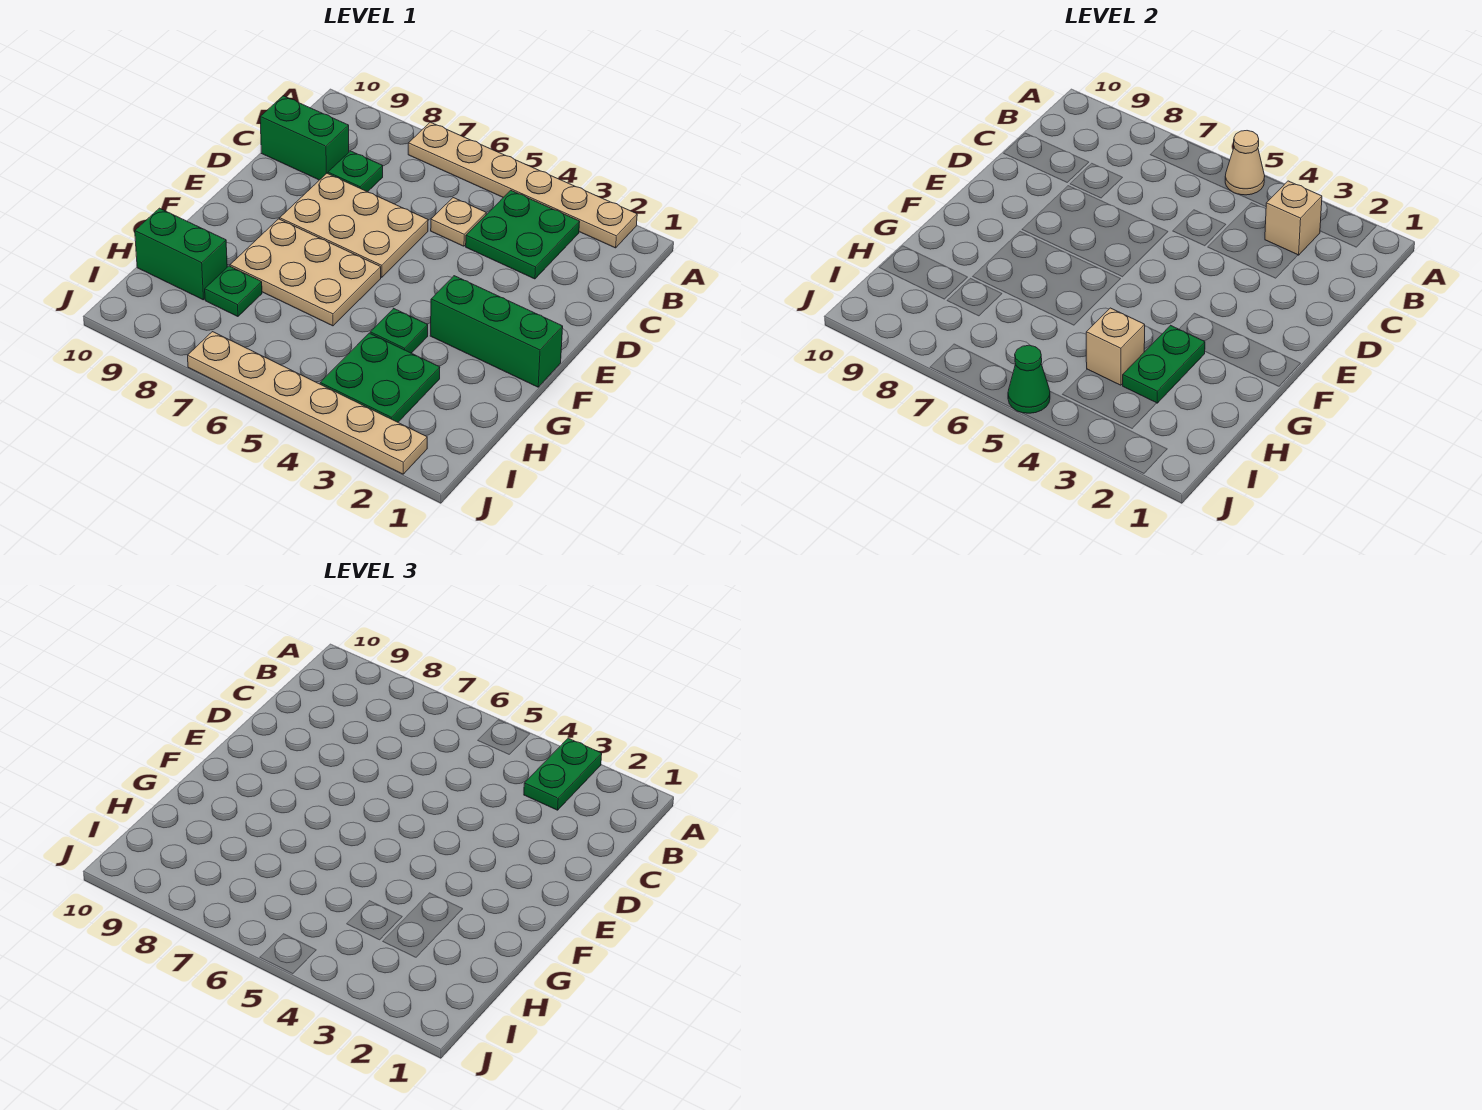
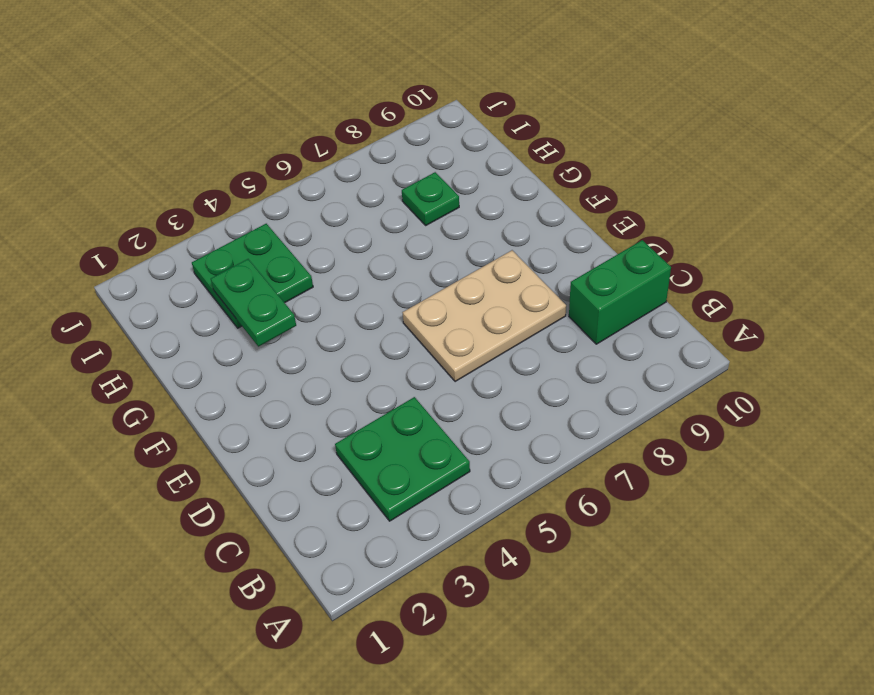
none -> tan plate A2:A7 level 1
none -> tan plate C5 level 1
none -> green plate C8 level 1

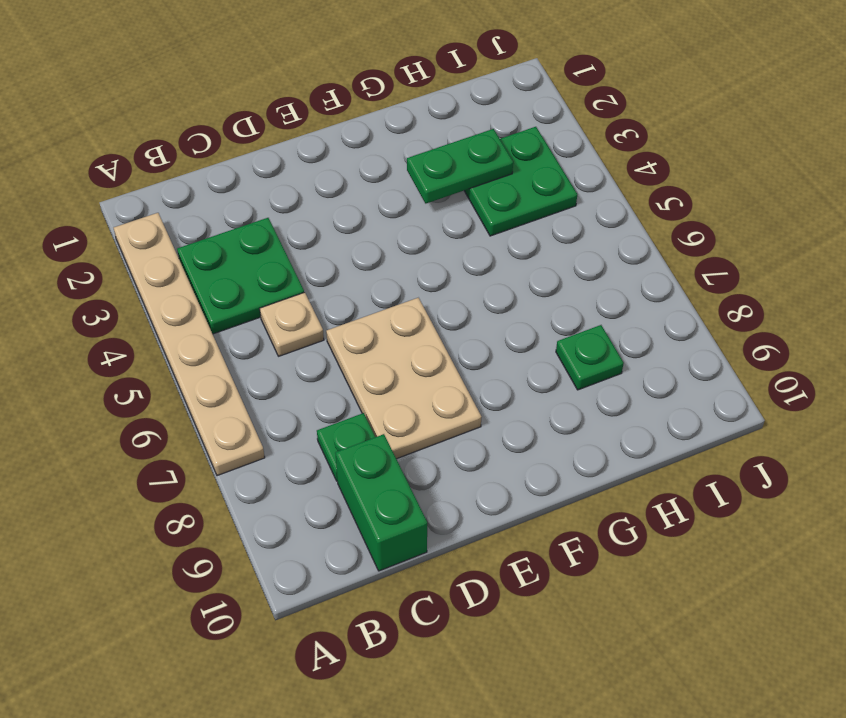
none -> green brick F1:F3 level 1
none -> tan plate F6:G8 level 1
none -> green plate G4 level 1

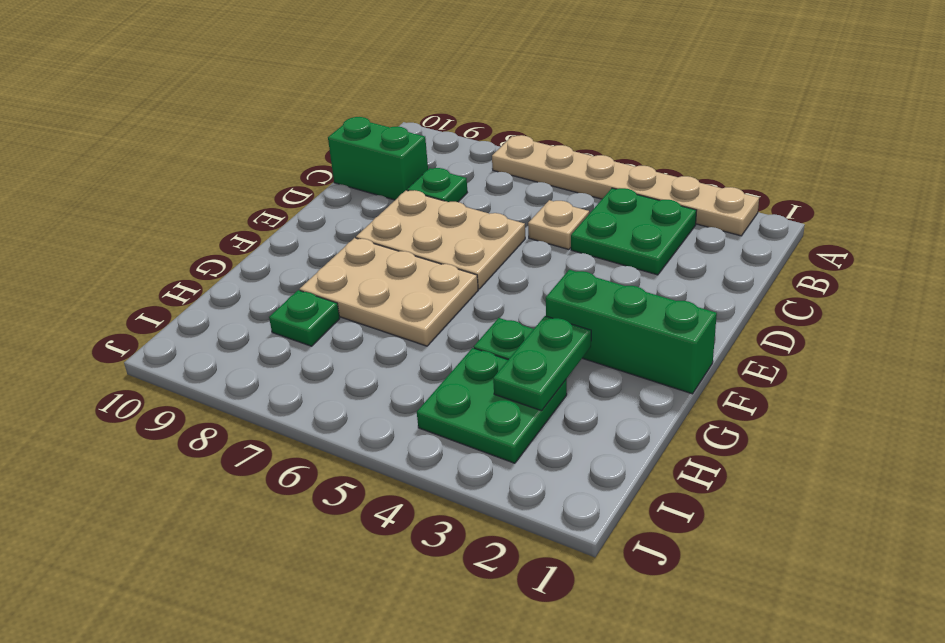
none -> green brick H9:H10 level 1
none -> tan plate J2:J7 level 1
none -> tan cone A5 level 2

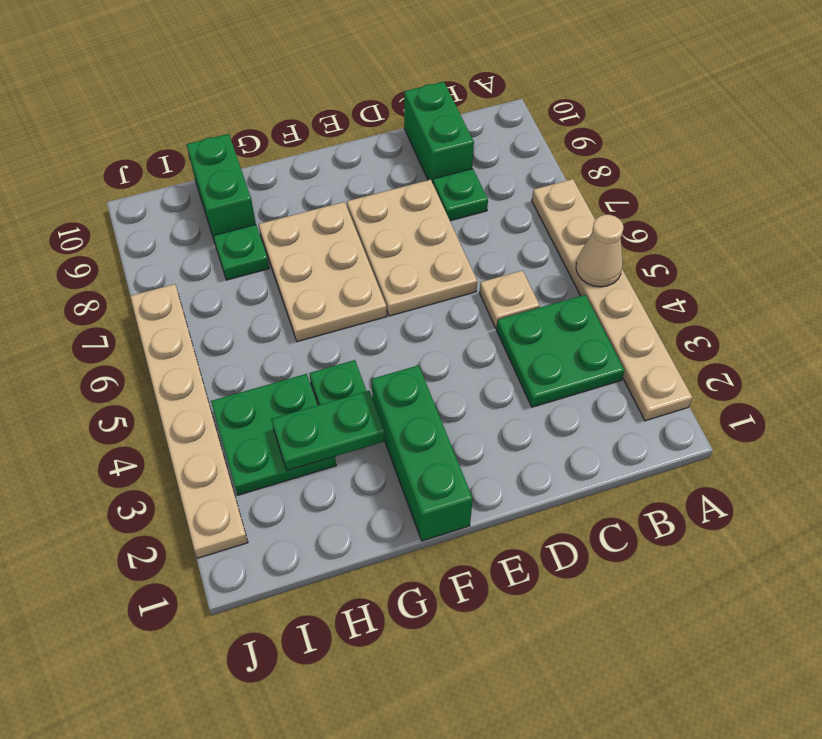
none -> tan brick B3 level 2
none -> tan brick H4 level 2
none -> green cone J5 level 2

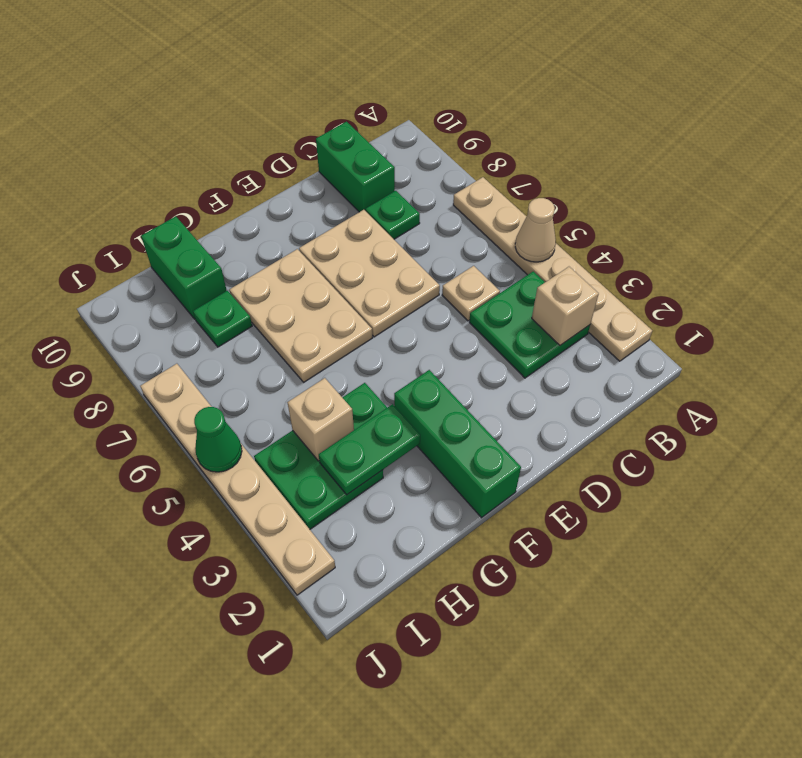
none -> green plate A3:B3 level 3

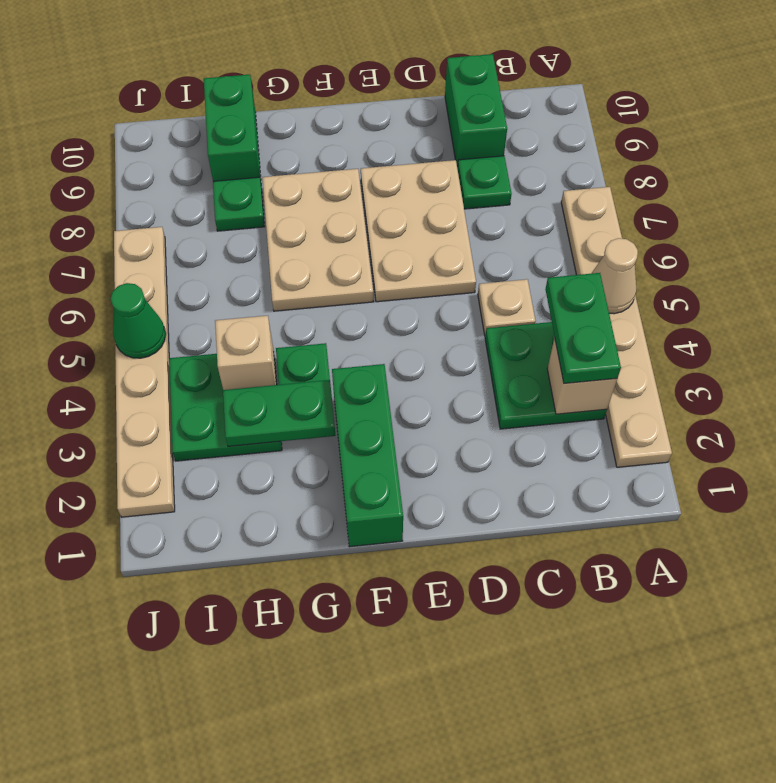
green plate B3:B4 level 3 -> green plate A3:B3 level 3

